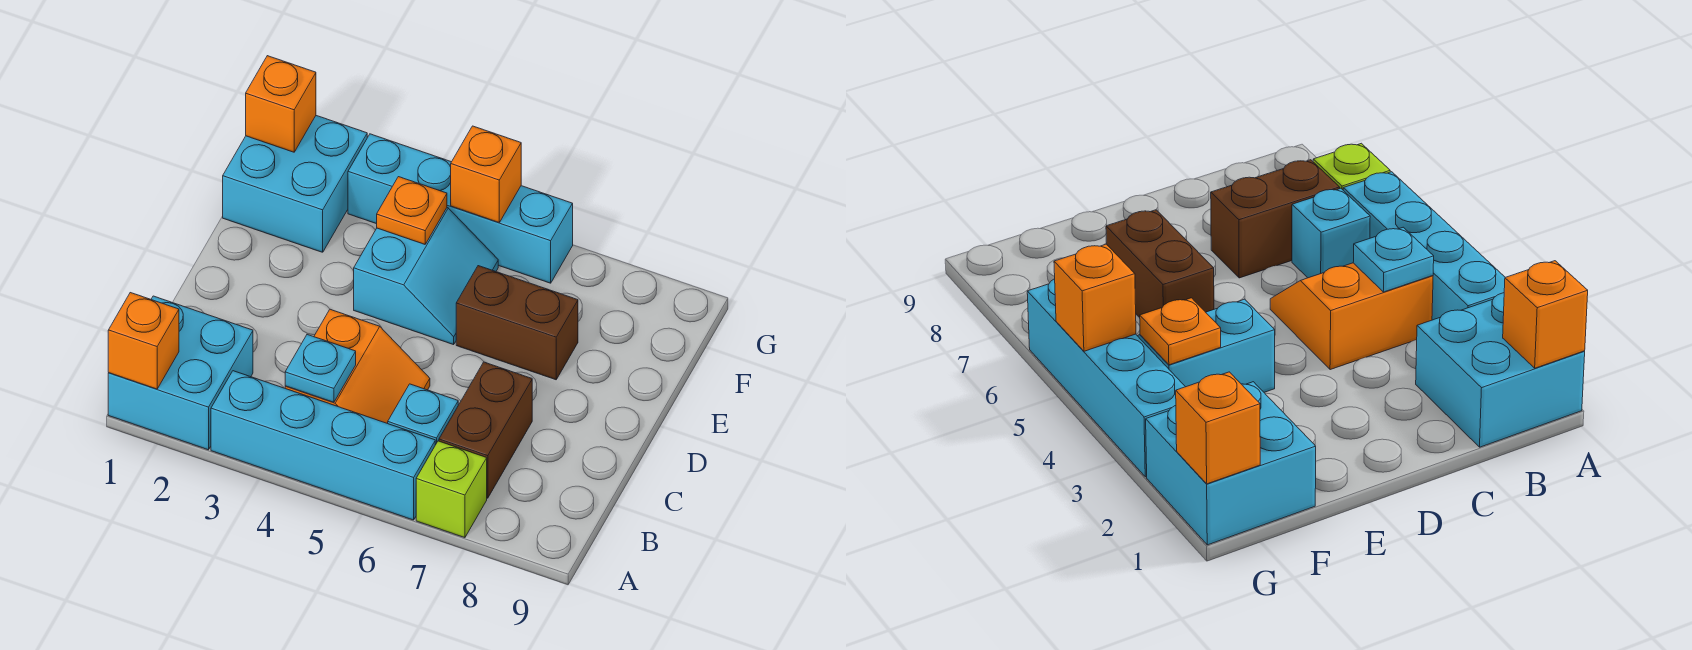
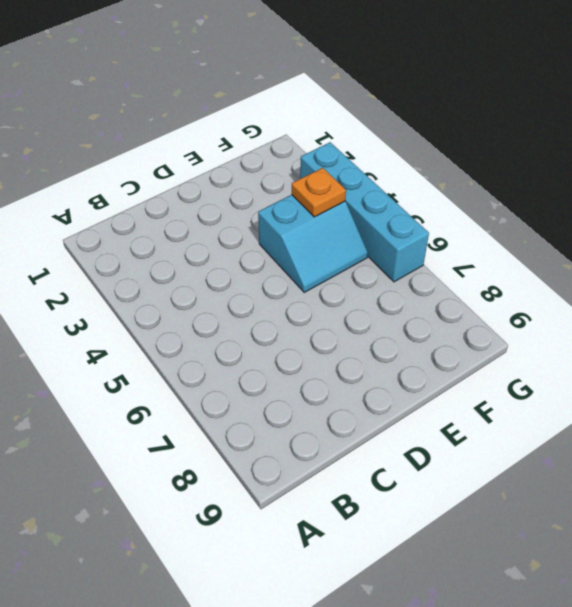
none -> cyan brick A1:B2 level 1
none -> cyan brick A3:A6 level 1
none -> lime brick A7 level 1

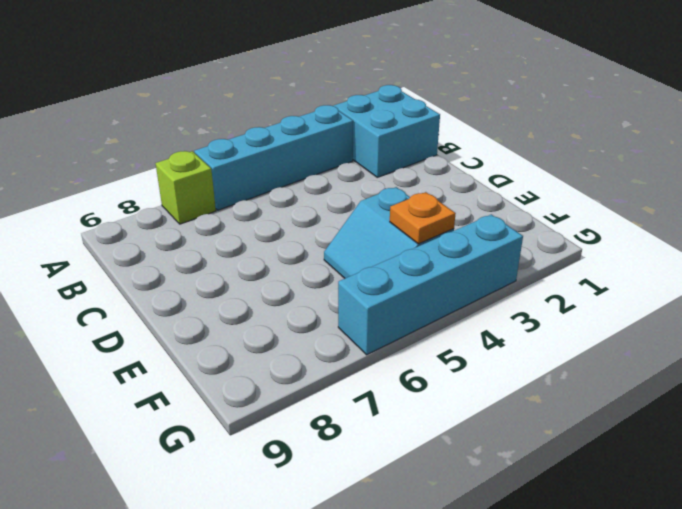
none -> orange slope B4:C5 level 1 top 4
none -> cyan brick B6 level 1
none -> brown brick B7:C7 level 1

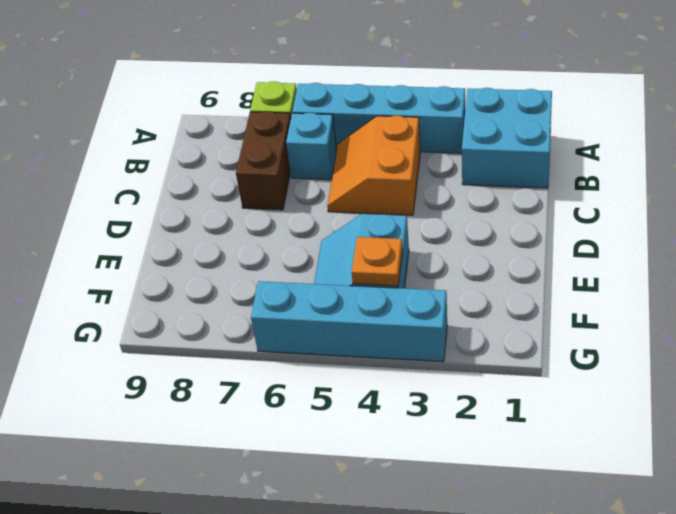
none -> brown brick E6:E7 level 1
none -> cyan brick F1:G2 level 1
none -> orange brick A1 level 2

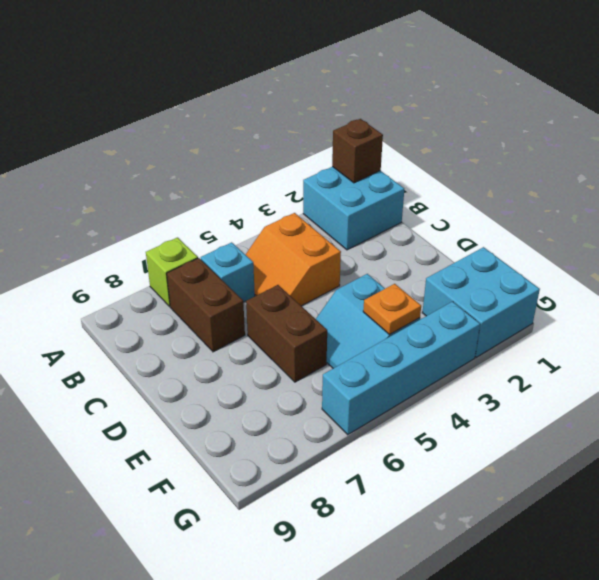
brown brick A1 level 2 -> orange brick A1 level 2
brown brick D6:E6 level 1 -> brown brick E6:E7 level 1
none -> cyan brick A3:A6 level 1
none -> cyan plate B4 level 2
none -> orange brick G1 level 2

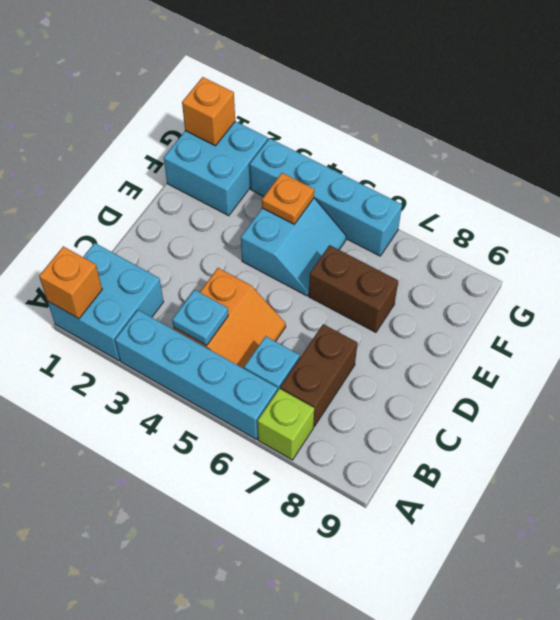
none -> orange brick G5 level 2

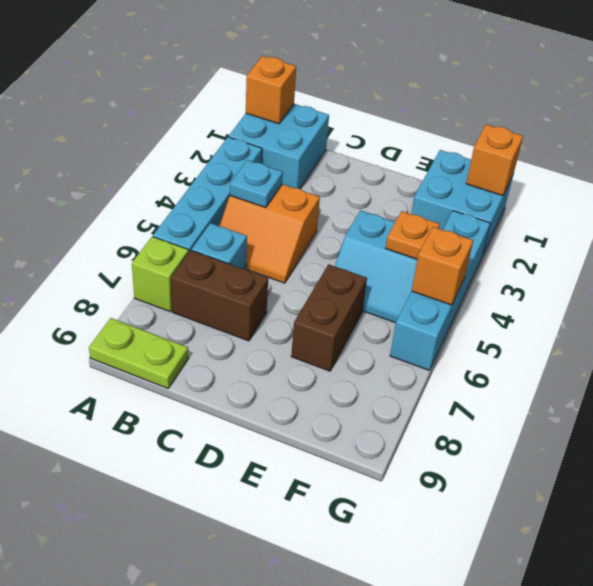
lime plate A9:B9 level 1 -> none

